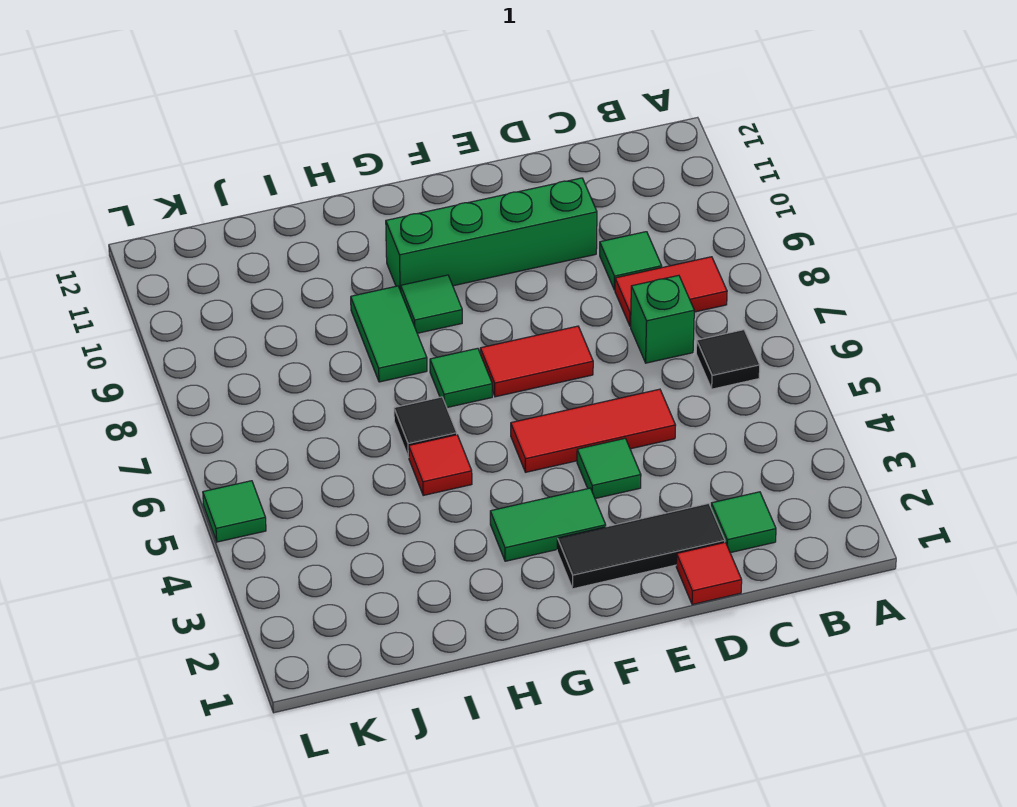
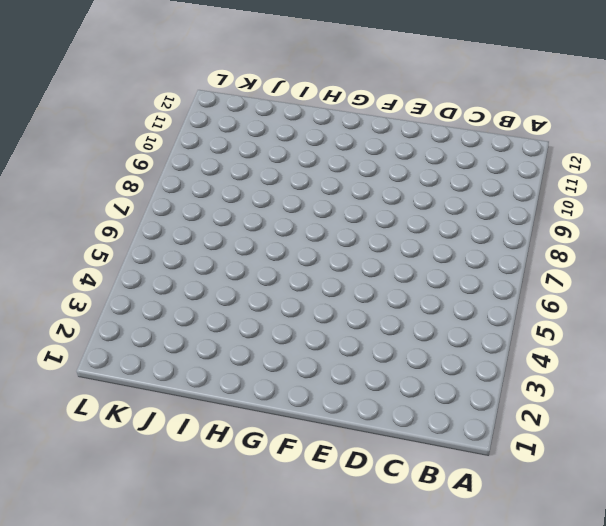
none -> black tile B6 level 1
none -> red tile B8:C8 level 1
none -> green tile C2 level 1

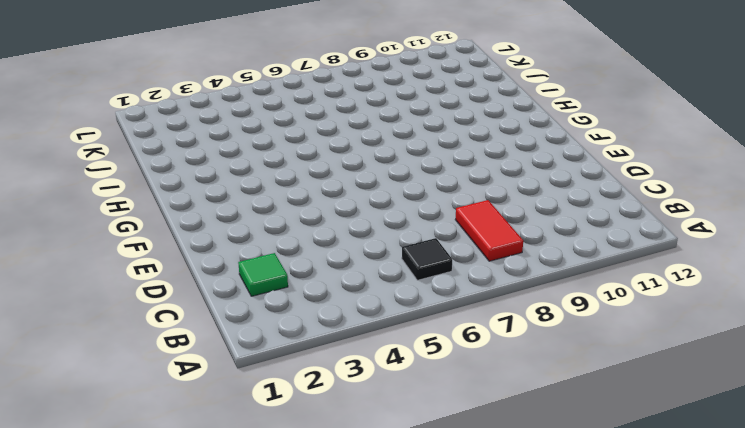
none -> green brick C7 level 1
none -> green tile C9 level 1
none -> red tile D1 level 1

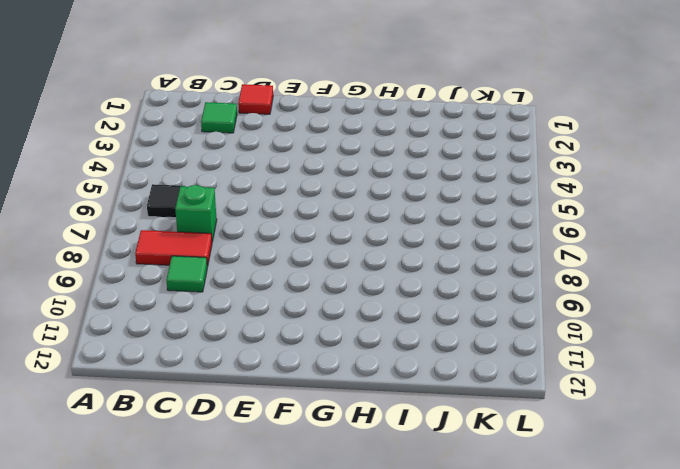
none -> black tile D2:F2 level 1
none -> red tile D5:F5 level 1
none -> green brick D10:G10 level 1

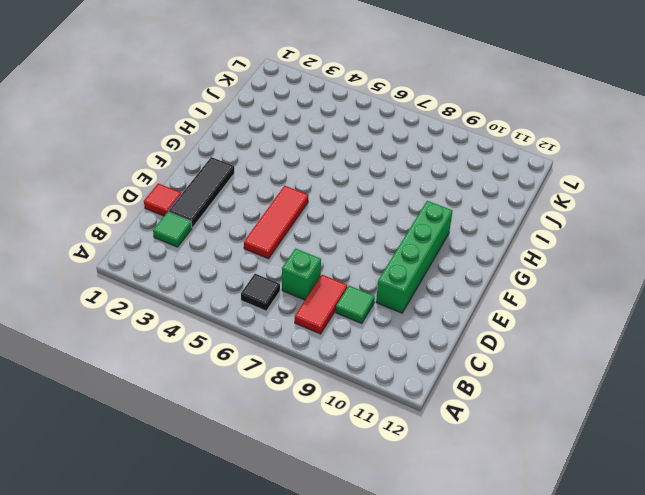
none -> green tile E4 level 1
none -> red tile E7:F7 level 1
none -> green tile F3:G3 level 1

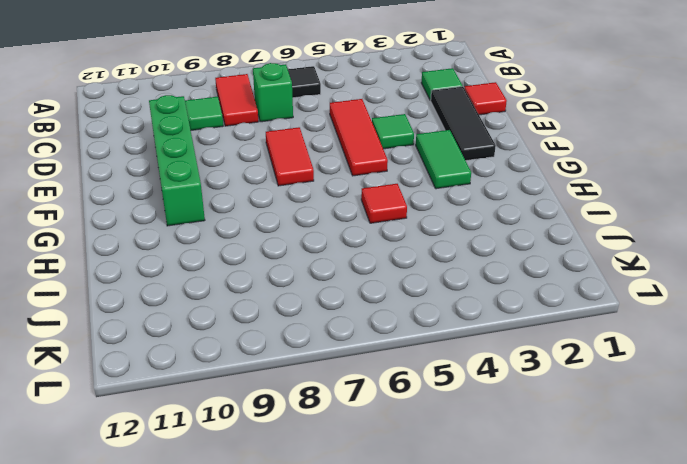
none -> green tile G7 level 1
none -> green tile G9 level 1
none -> black tile H6 level 1

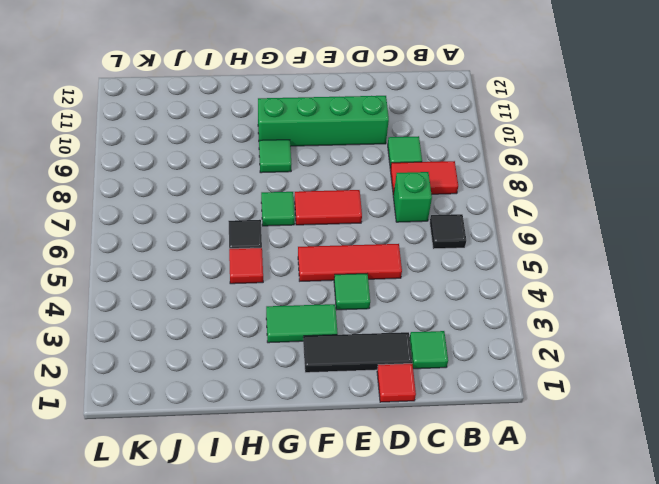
none -> green tile H8:H9 level 1
none -> green tile L5 level 1

